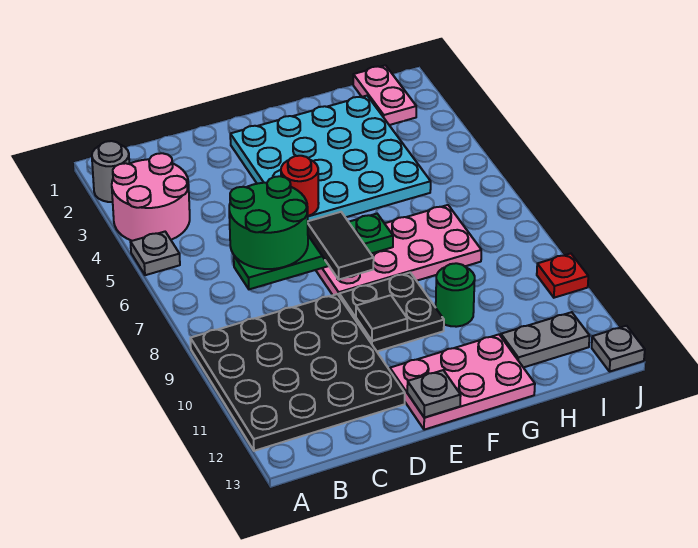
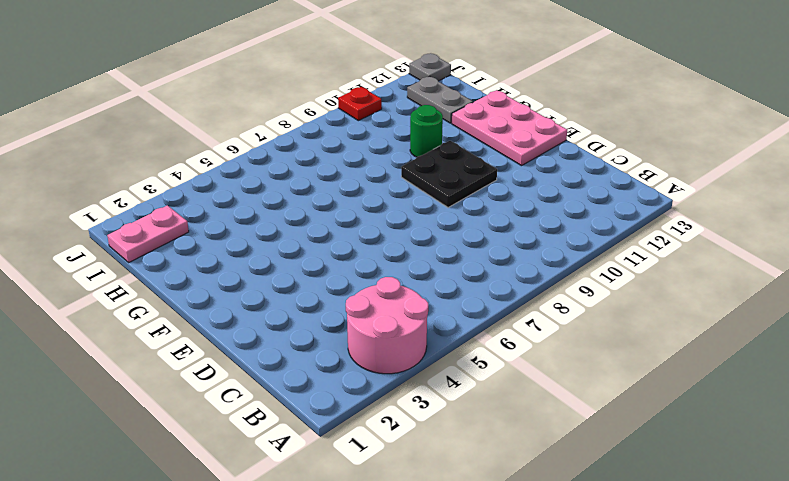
none -> grey round brick A2 level 1
none -> grey plate A5 level 1
none -> black plate A9:D12 level 1

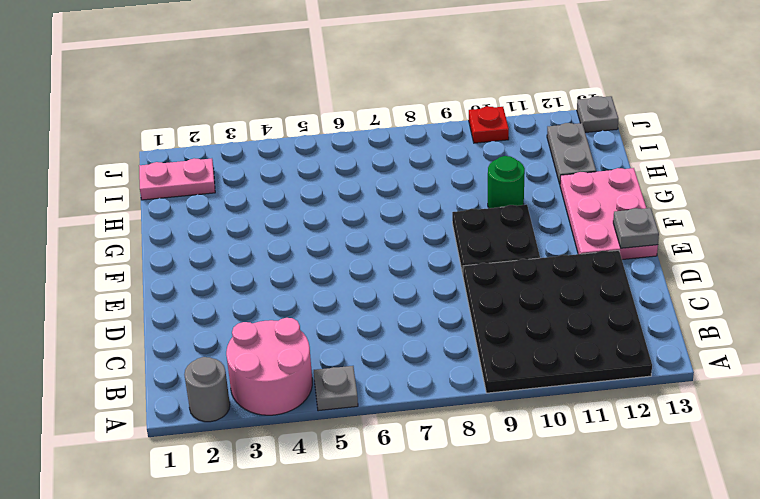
none -> cyan plate E2:H5 level 1
none -> pink plate E7:H8 level 1
none -> green plate C7:F7 level 2

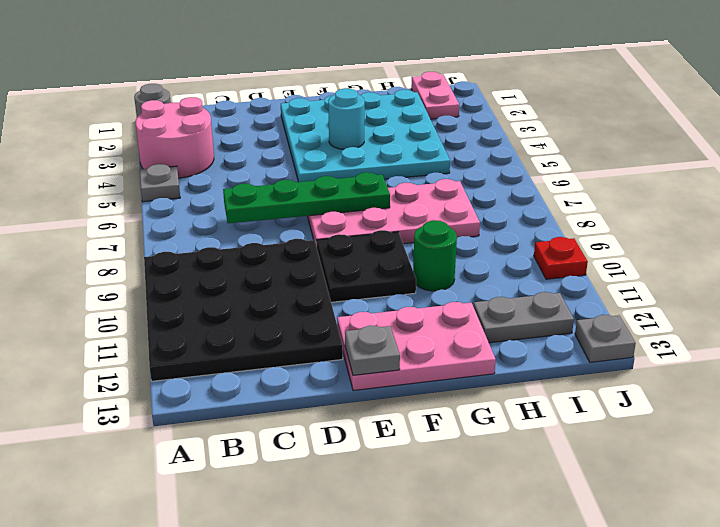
cyan round brick F4 level 2 -> none
none -> red round brick E5 level 2
none -> black tile E10 level 2
none -> green round brick C6:D7 level 3

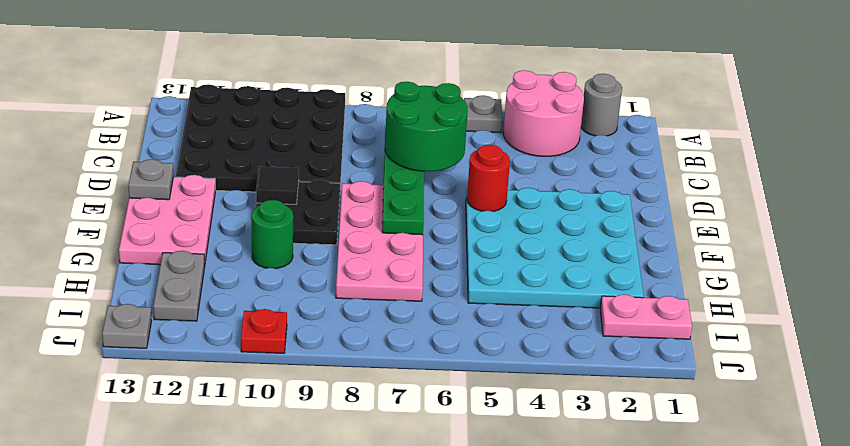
none -> black tile E7:E8 level 3

